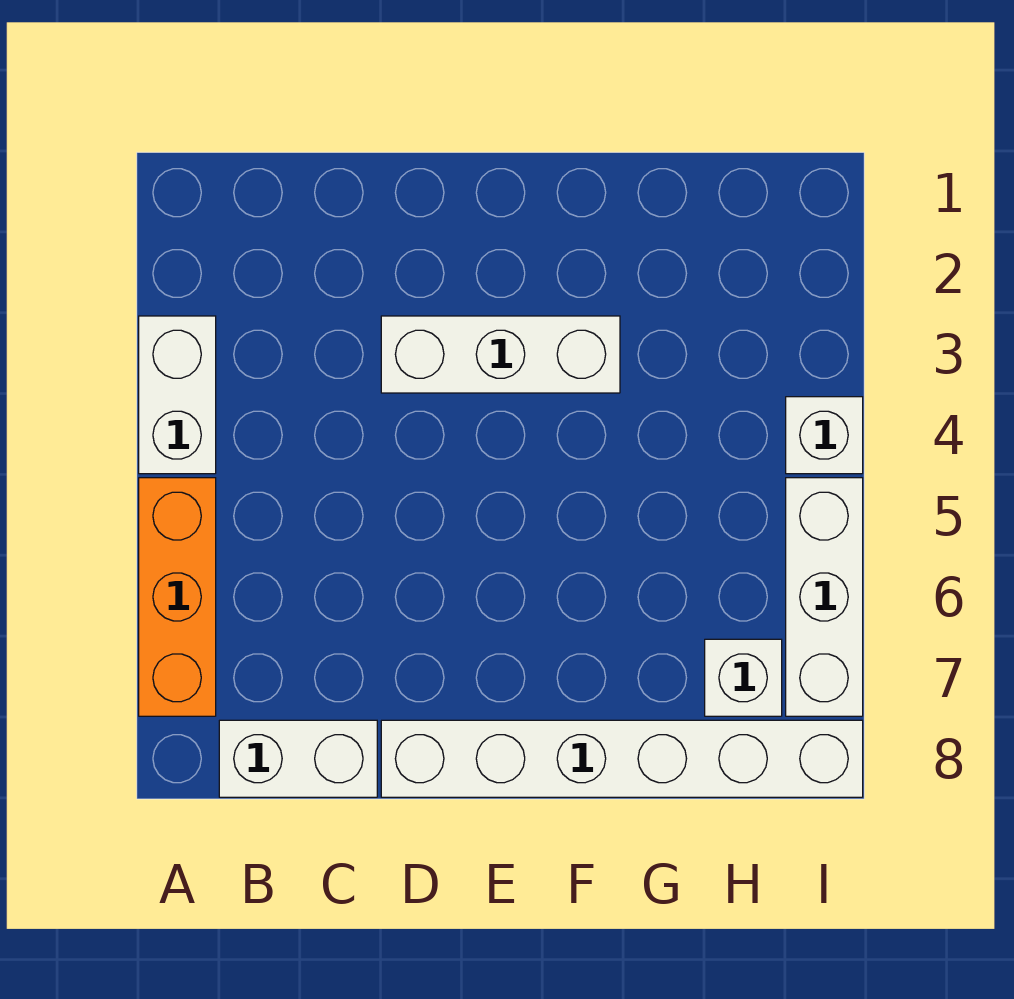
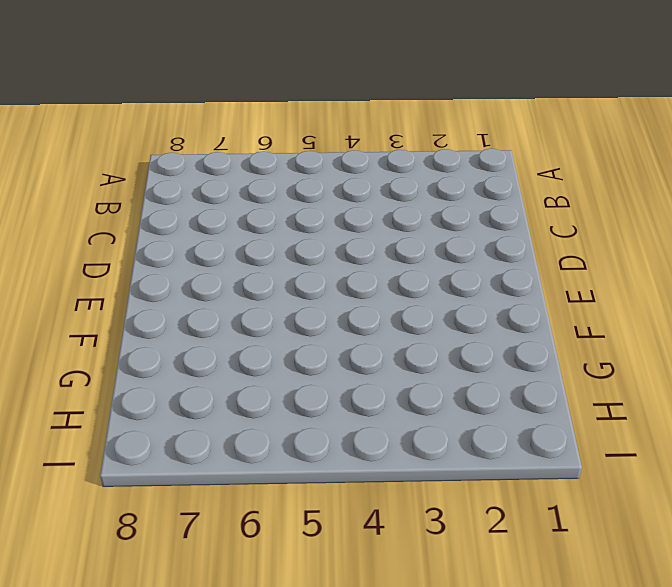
none -> white brick A3:A4 level 1
none -> orange brick A5:A7 level 1

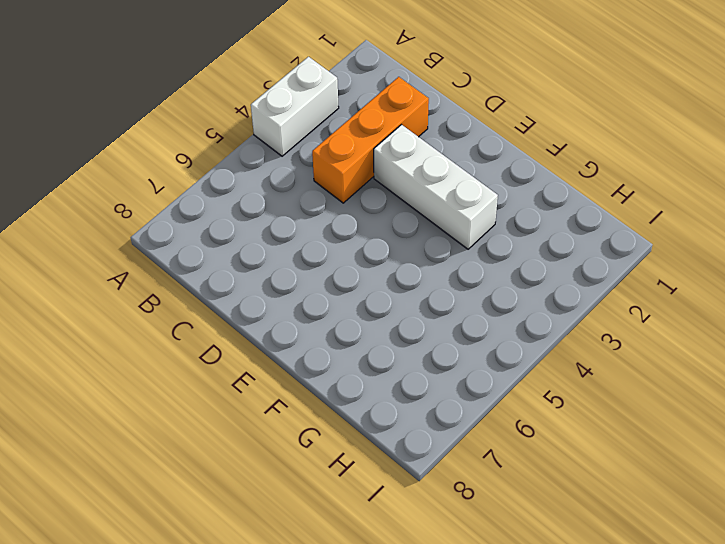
orange brick C2:C4 level 1 -> orange brick A5:A7 level 1
none -> white brick B8:C8 level 1
none -> white brick D8:I8 level 1

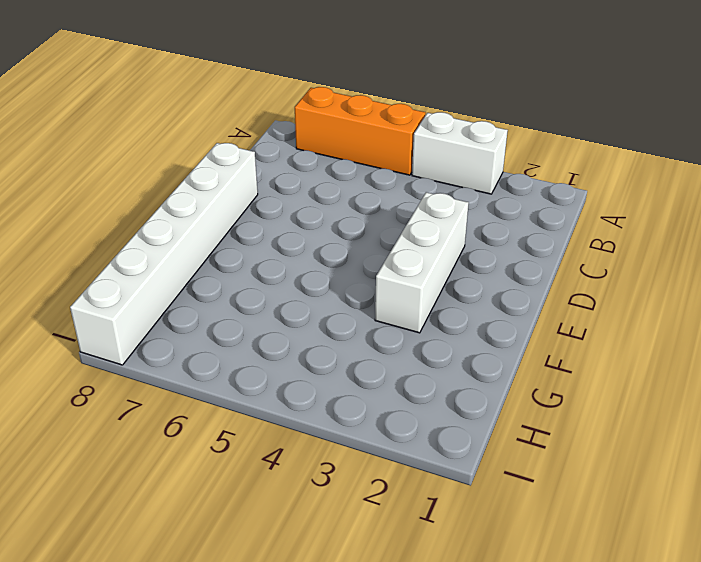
none -> white brick B8:C8 level 1
none -> white brick H7 level 1

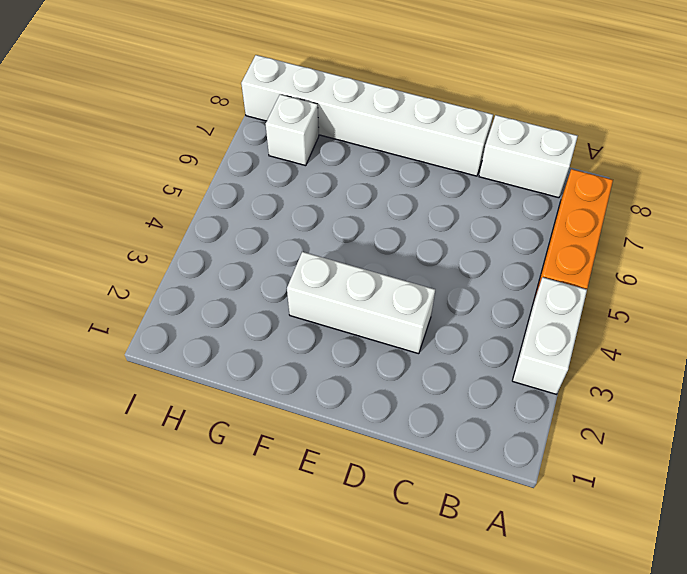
none -> white brick I4 level 1
none -> white brick I5:I7 level 1

